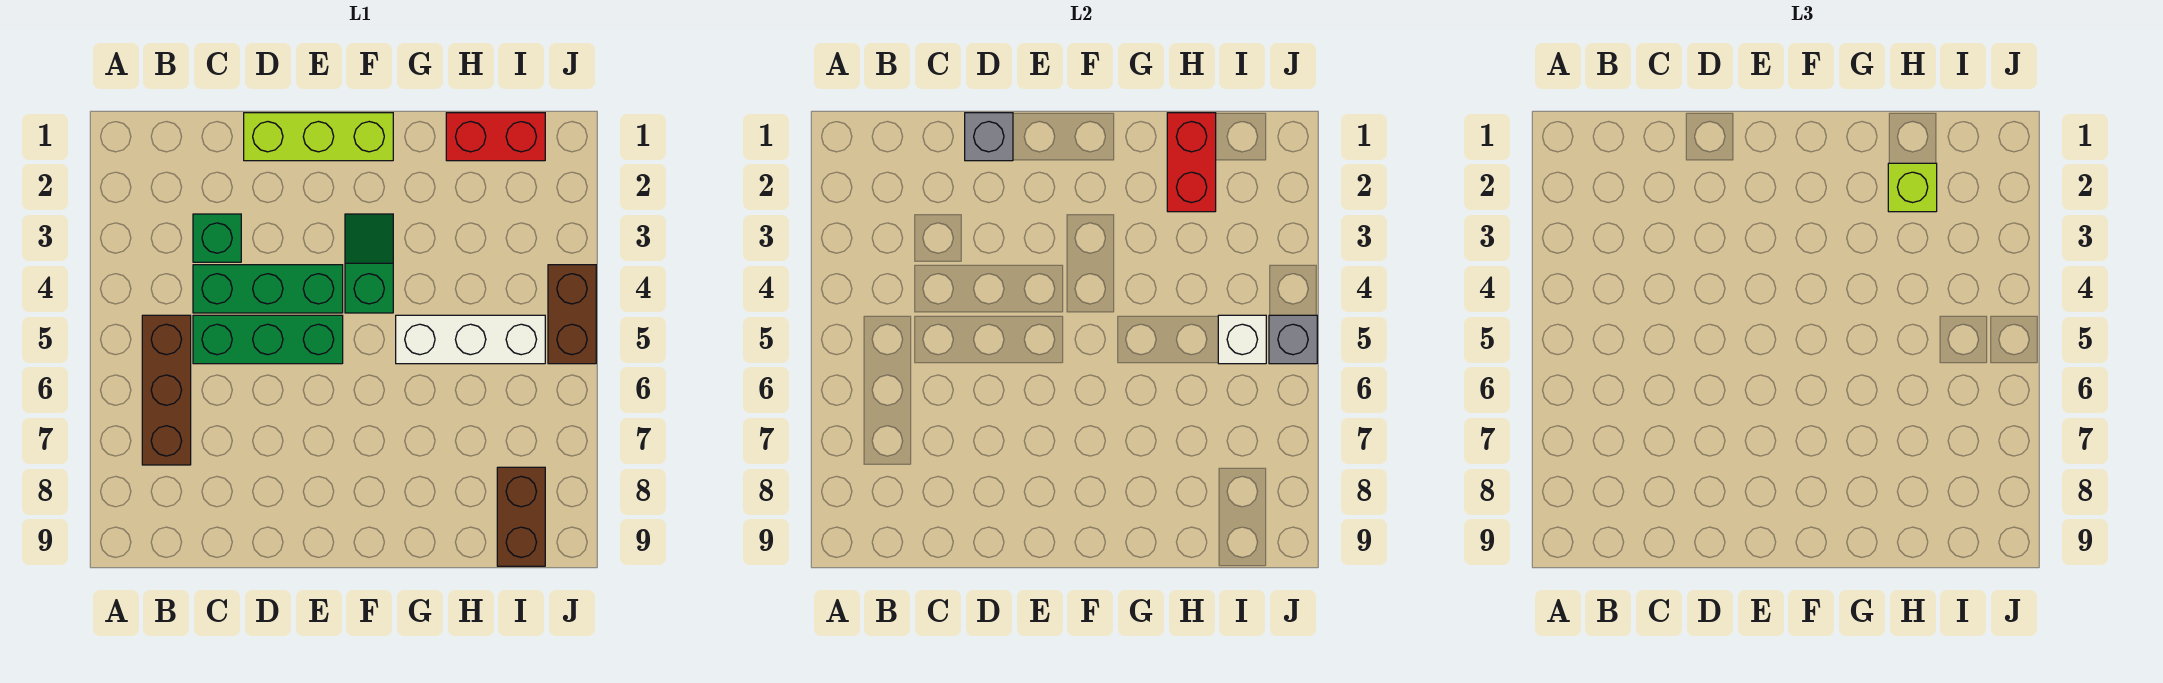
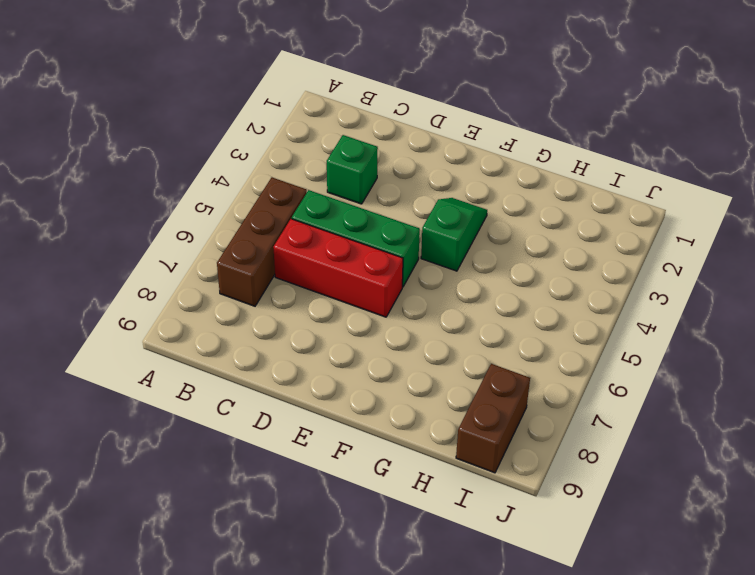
red brick C6:E6 level 1 -> none
none -> green brick C4:E4 level 1
none -> lime brick D1:F1 level 1
none -> white brick G5:I5 level 1

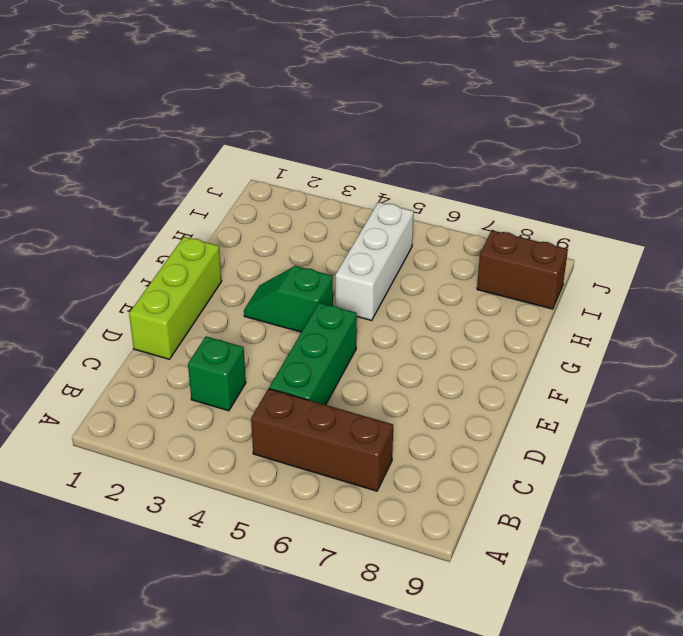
none -> green brick C4:E4 level 1
none -> red brick H1:I1 level 1
none -> brown brick J4:J5 level 1

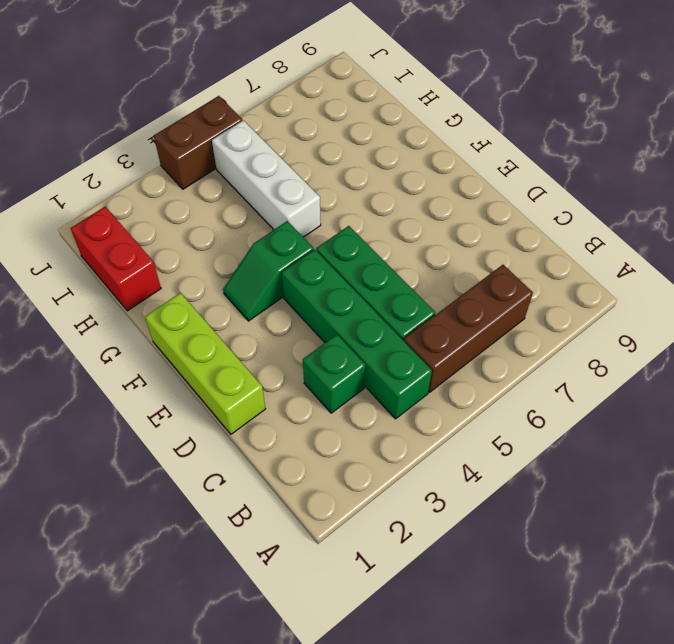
green brick B4:E4 level 1 -> green brick C4:E4 level 1
none -> brown brick I8:I9 level 1
none -> grey brick D1 level 2
none -> red brick H1:H2 level 2

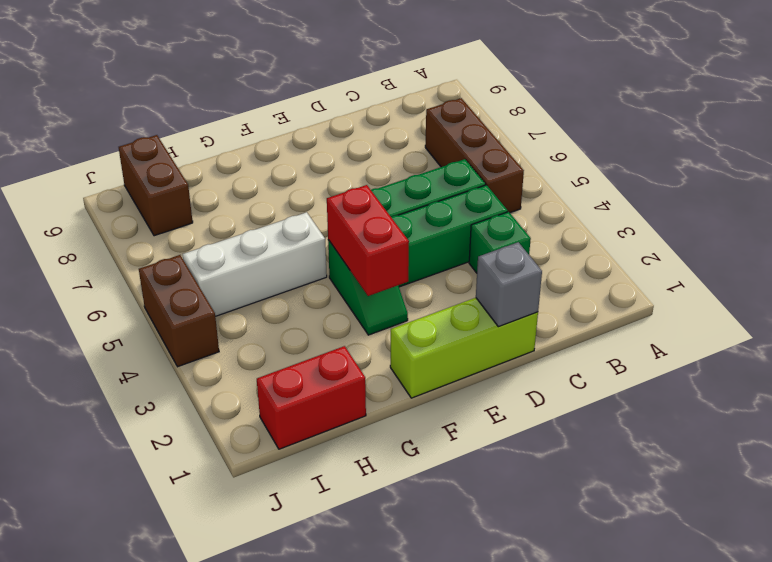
red brick F3:F4 level 2 -> red brick H1:H2 level 2
none -> white brick I5 level 2
none -> grey brick J5 level 2
none -> lime brick H2 level 3

